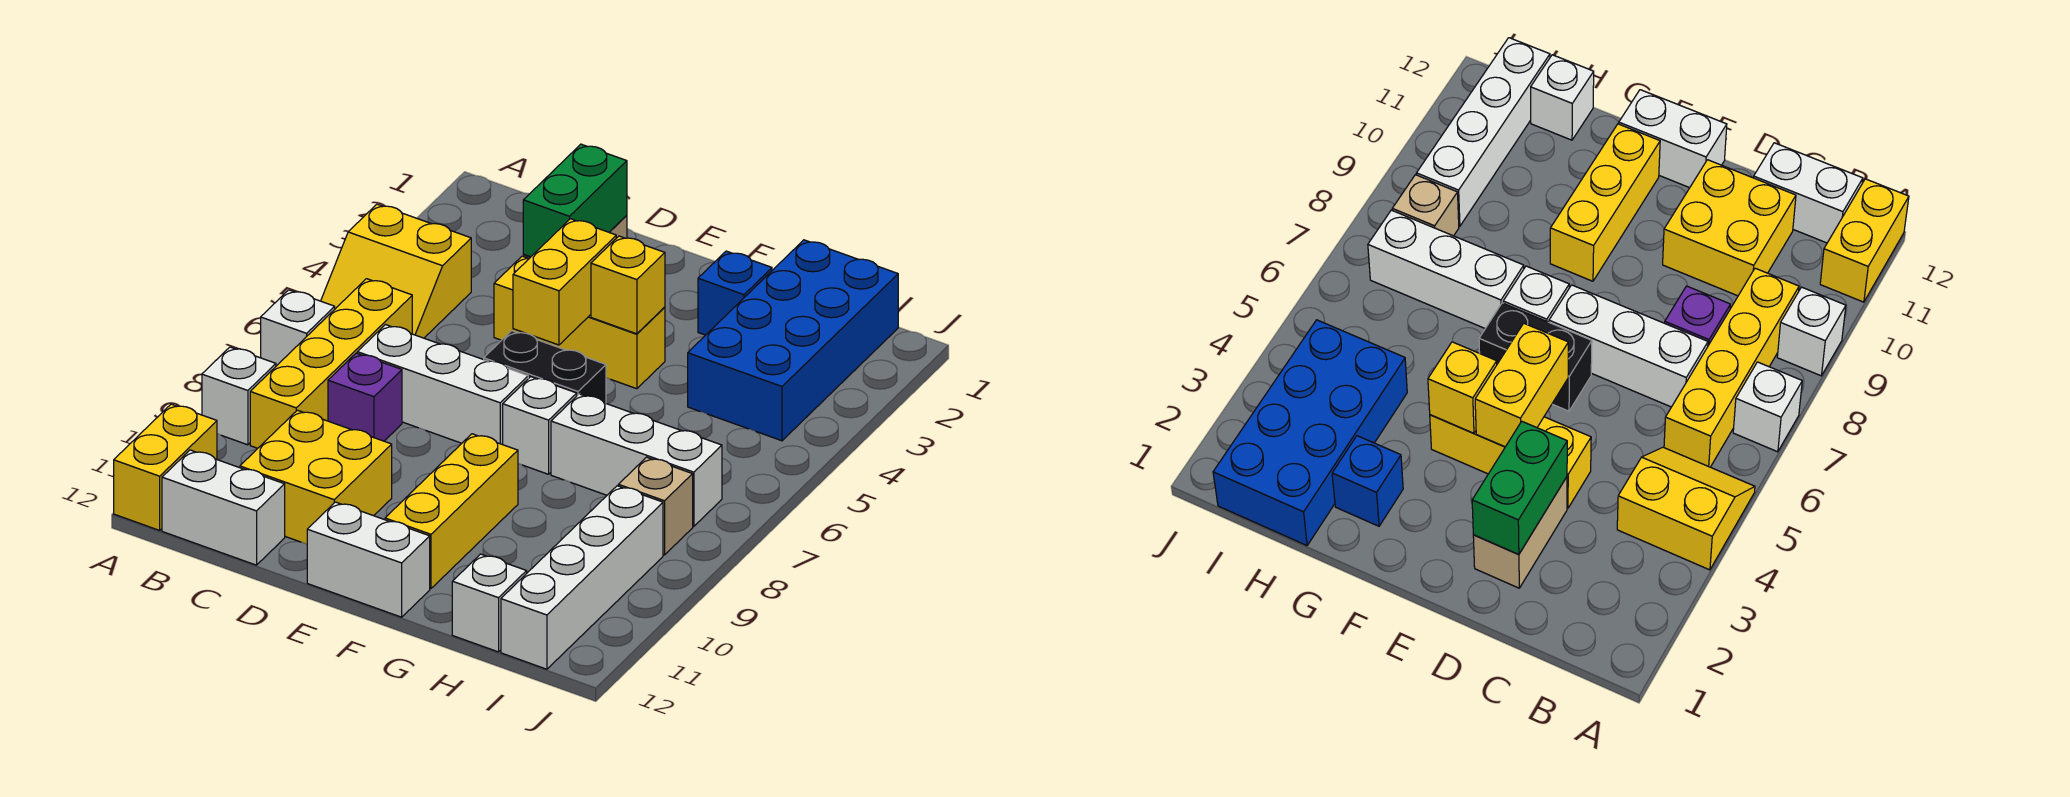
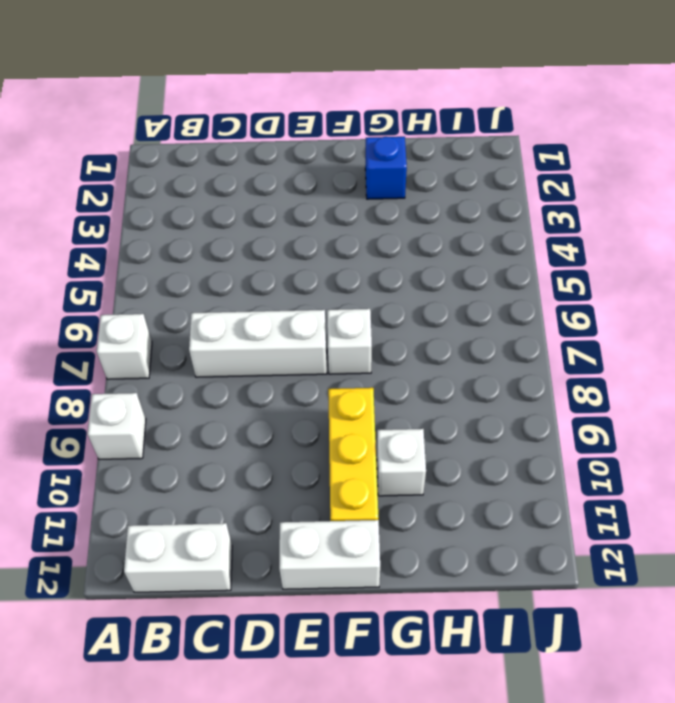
white brick G10 level 1 -> white brick H12 level 1
none -> yellow slope A4:B5 level 1 top 4
none -> yellow brick A11:A12 level 1
none -> yellow brick B6:B9 level 1

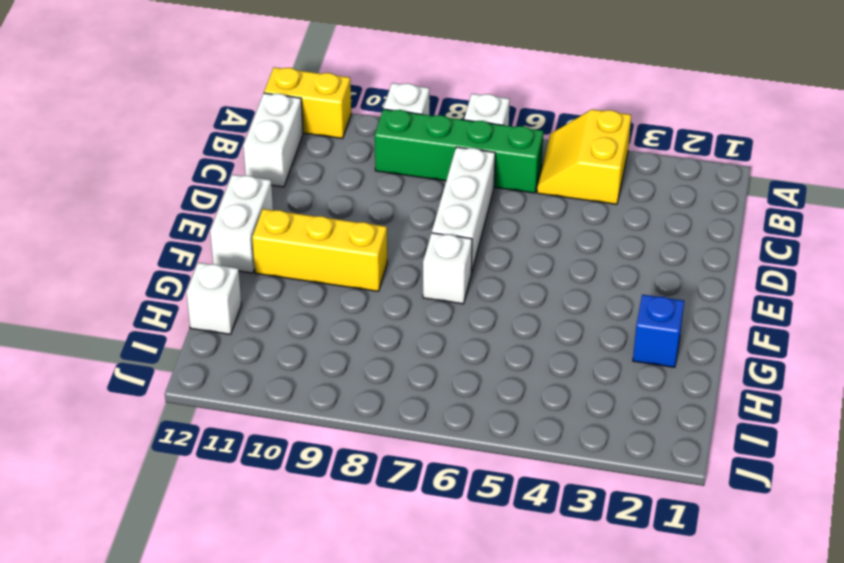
green brick B6:B9 level 1 -> yellow brick B6:B9 level 1
none -> purple brick C8 level 1
none -> yellow brick C10:D11 level 1
none -> tan brick D2:D3 level 1

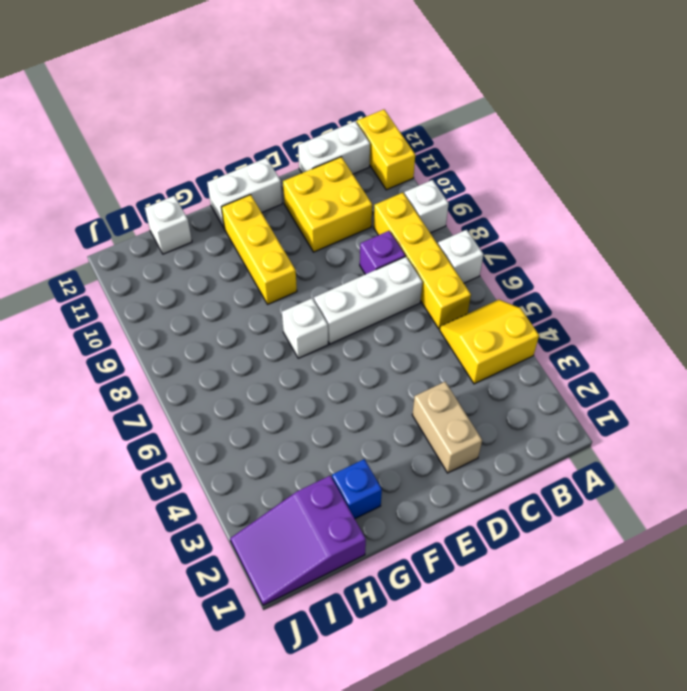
purple slope H1:J2 level 1 top H -> blue brick H1:I4 level 1
none -> yellow brick D4:F4 level 1
none -> black brick E6:F6 level 1
none -> white brick G7:I7 level 1

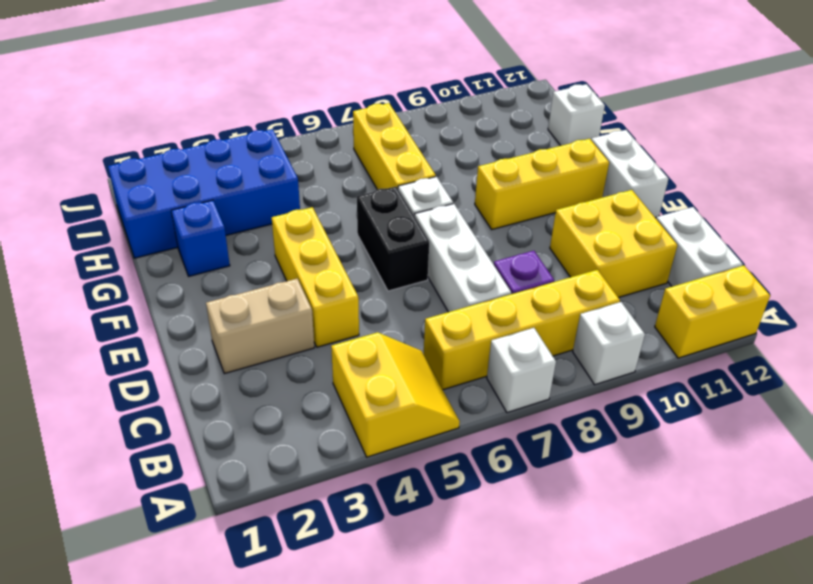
yellow brick G7:I7 level 1 -> white brick G7:I7 level 1
none -> tan brick I8 level 1
none -> white brick I9:I12 level 1
none -> green brick D2:D3 level 2

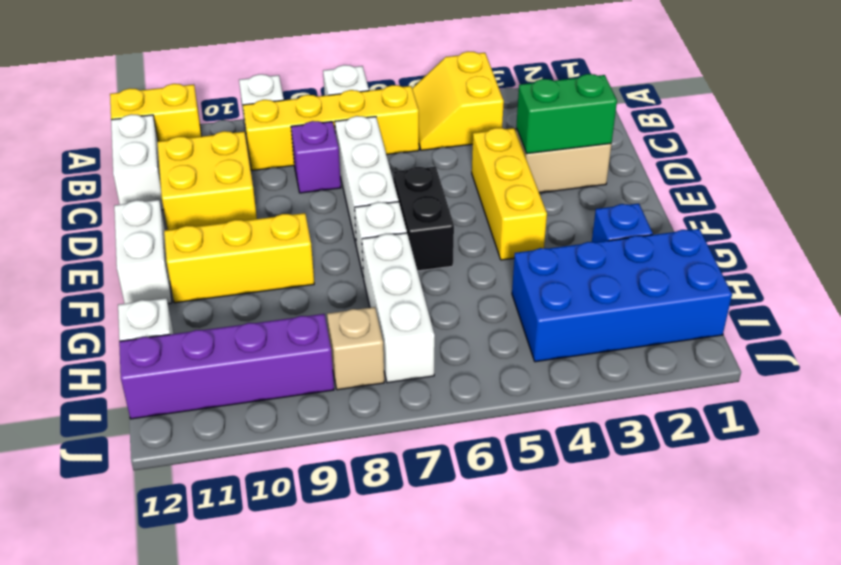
purple brick I9:I12 level 1 -> white brick I9:I12 level 1
none -> yellow brick E4:E5 level 2
none -> yellow brick F4 level 2

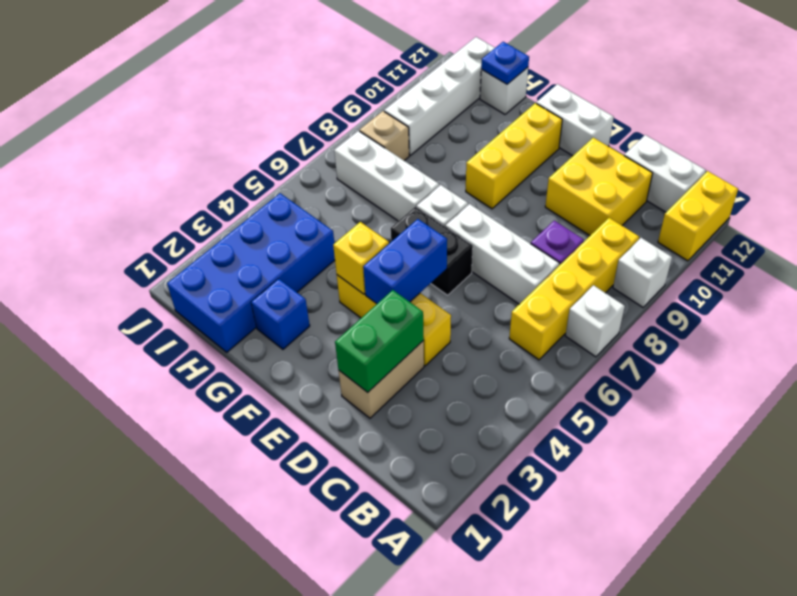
blue brick E4:E5 level 2 -> yellow brick E4:E5 level 2
blue plate H12 level 2 -> none
none -> yellow slope A4:B5 level 1 top 4

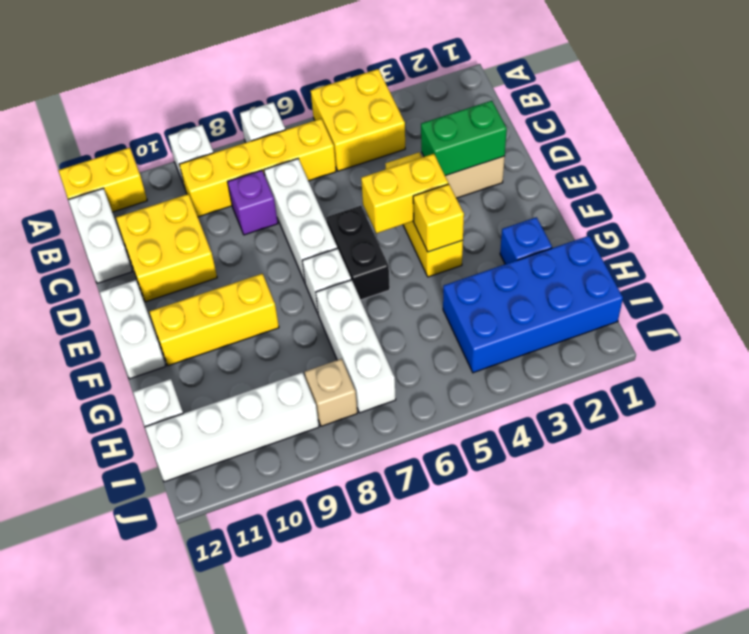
yellow brick A4:B5 level 1 -> yellow slope A4:B5 level 1 top 4

